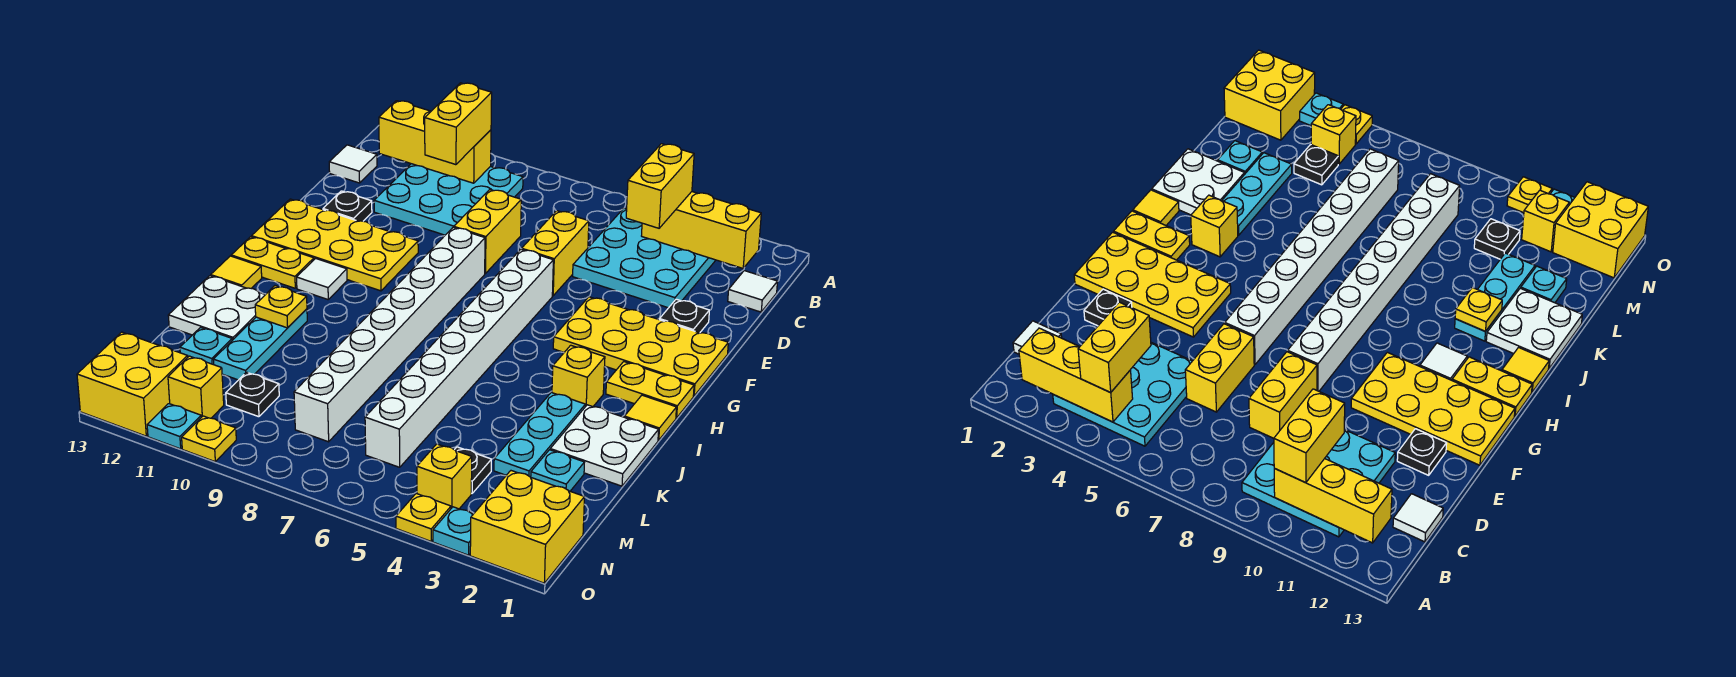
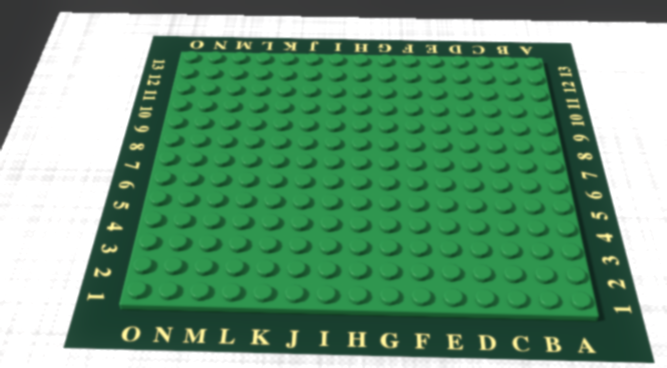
none -> cyan plate B3:D5 level 1
none -> cyan plate B9:D11 level 1
none -> white tile C1 level 1
none -> white tile C13 level 1

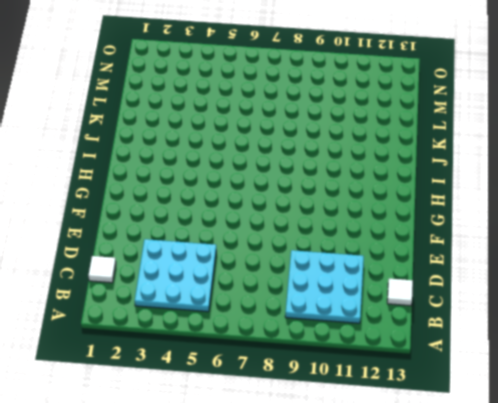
none -> yellow brick D6:E6 level 1
none -> yellow brick D8:E8 level 1
none -> black plate E2 level 1
none -> black plate E12 level 1

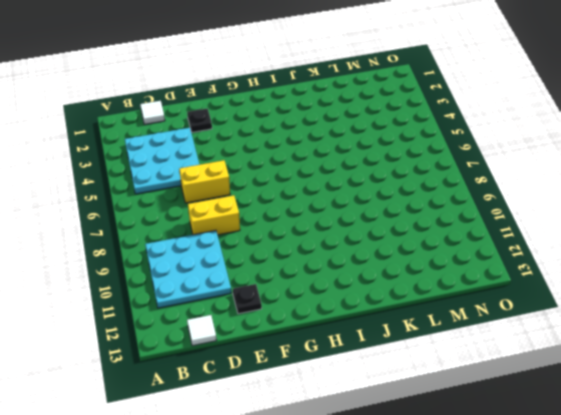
none -> yellow plate F1:G4 level 1
none -> white brick F6:M6 level 1
none -> white brick F8:M8 level 1
none -> yellow plate F10:G13 level 1

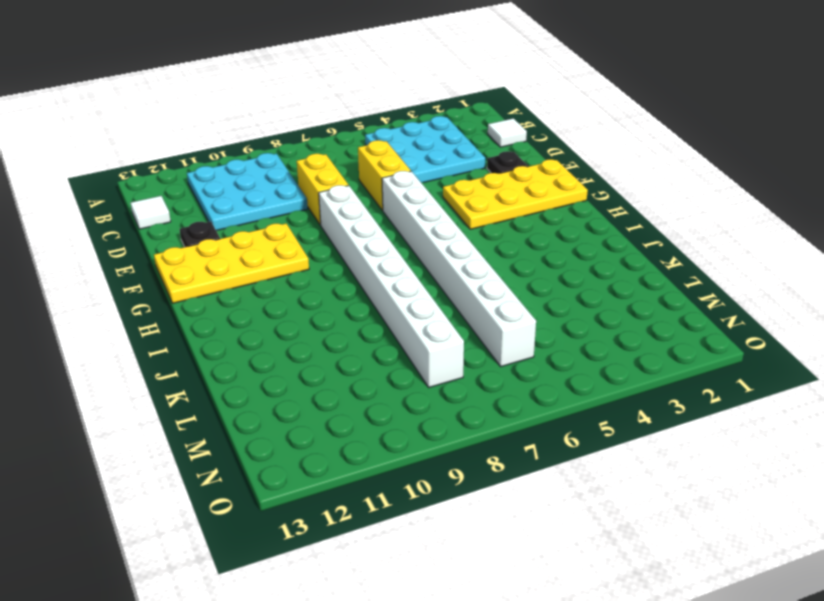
none -> yellow plate H1:H2 level 1
none -> white tile H11 level 1
none -> yellow plate H12:H13 level 1
none -> yellow tile I1 level 1

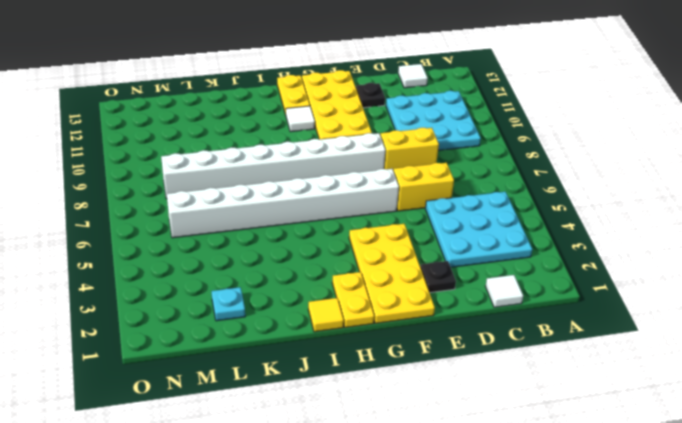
none -> yellow brick I3 level 1
none -> yellow tile I13 level 1
none -> white plate J1:K2 level 1
none -> cyan plate J3:L3 level 1

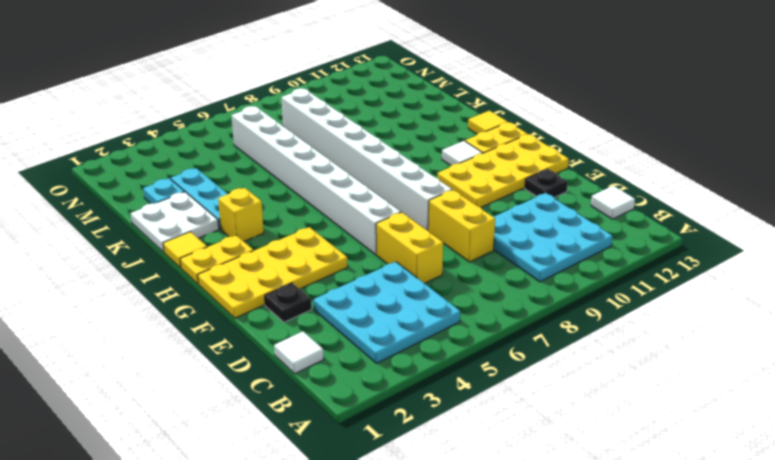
none -> cyan plate J11:L11 level 1
none -> white plate J12:K13 level 1
none -> cyan plate L12 level 1
none -> black plate M4 level 1

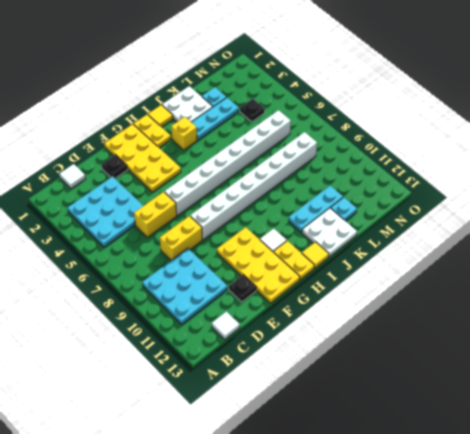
none -> black plate M10 level 1
none -> yellow brick N1:O2 level 1
none -> yellow brick N4 level 1
none -> yellow brick N11 level 1

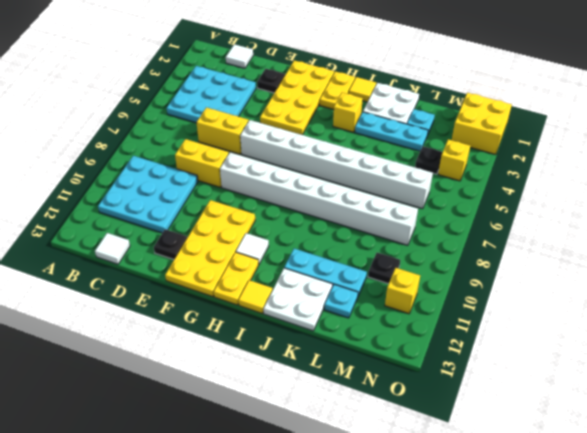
none -> yellow brick N12:O13 level 1
none -> cyan plate O3 level 1
none -> yellow plate O4 level 1
none -> yellow plate O10 level 1

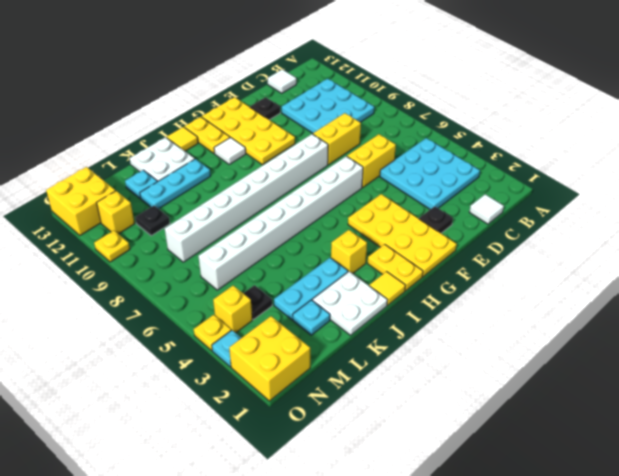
none -> cyan plate O11 level 1
none -> yellow brick B2:B4 level 2
none -> yellow brick B10:B12 level 2
none -> yellow plate J11 level 2

